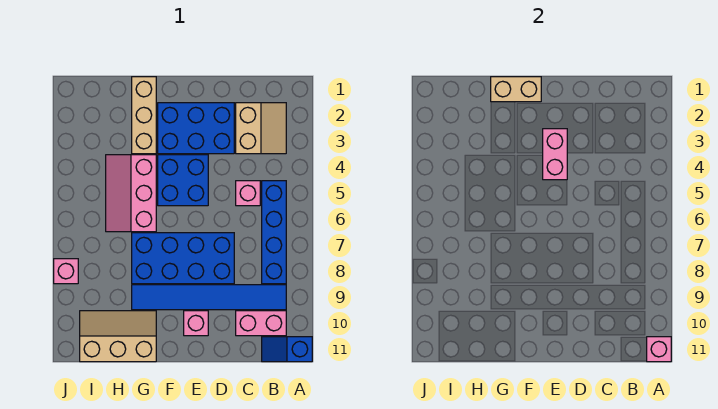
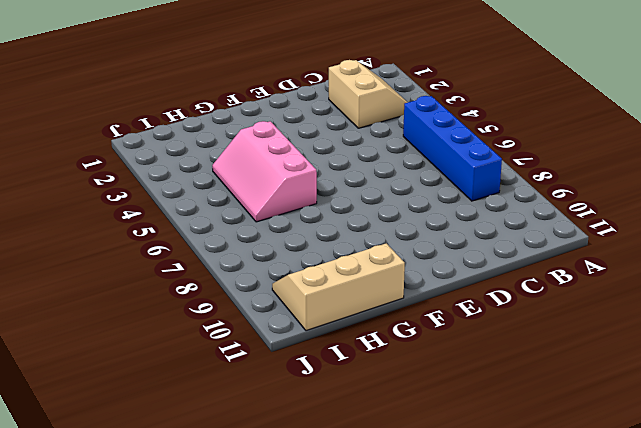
none -> blue slope A11:B11 level 1 top A
none -> blue tile B9:G9 level 1
none -> pink brick B10:C10 level 1

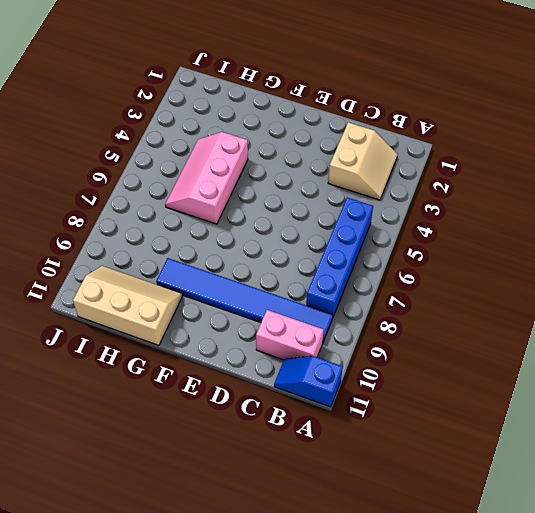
none -> pink brick C5 level 1
none -> blue brick D2:F3 level 1
none -> blue brick D7:G8 level 1

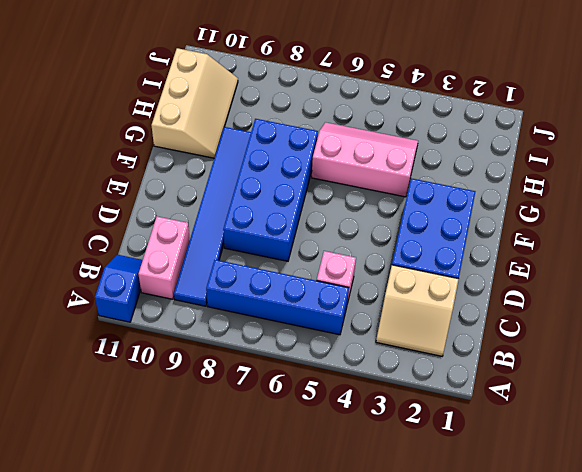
none -> blue brick E4:F5 level 1
none -> pink brick E10 level 1
none -> tan brick G1:G3 level 1

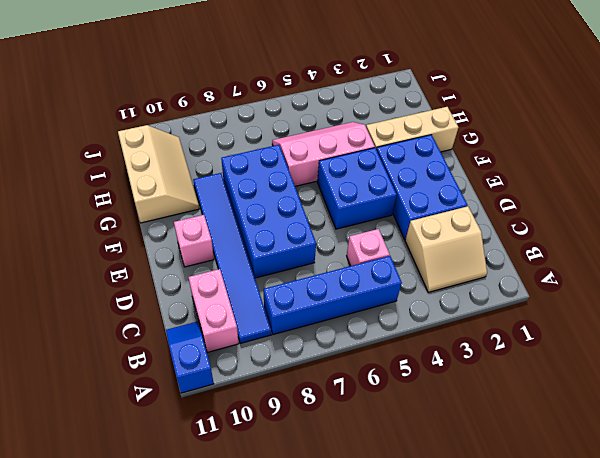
none -> pink brick J8 level 1
none -> pink brick A11 level 2
none -> pink brick E3:E4 level 2

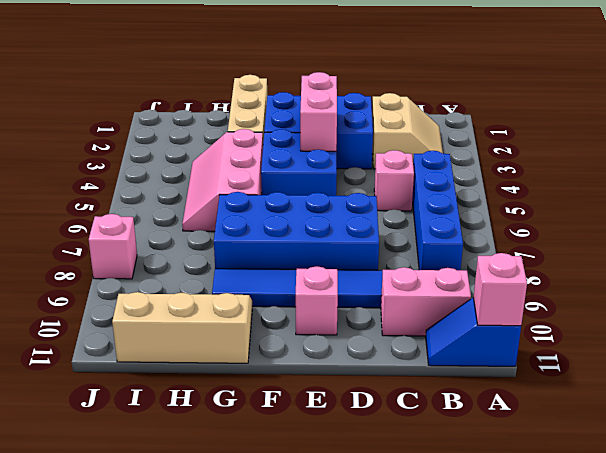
none -> tan brick F1:G1 level 2

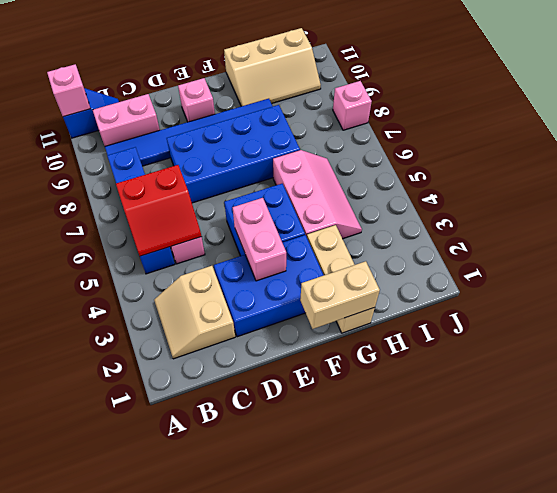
red slope B5:C6 level 2 top 6 -> none

